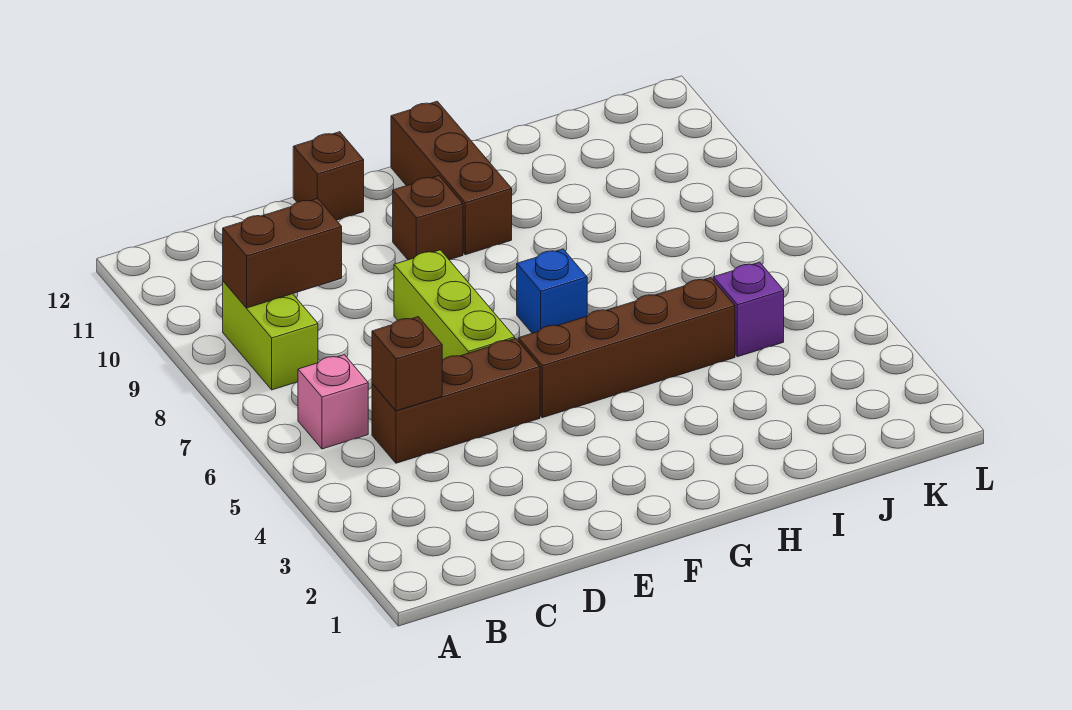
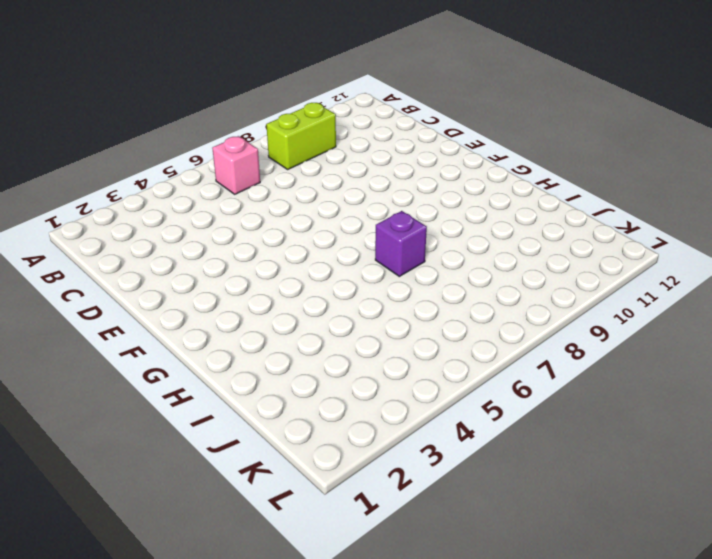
purple brick H7 level 1 -> purple brick J5 level 1
none -> brown brick C5:E5 level 1
none -> lime brick E6:E8 level 1
none -> brown brick E12 level 1

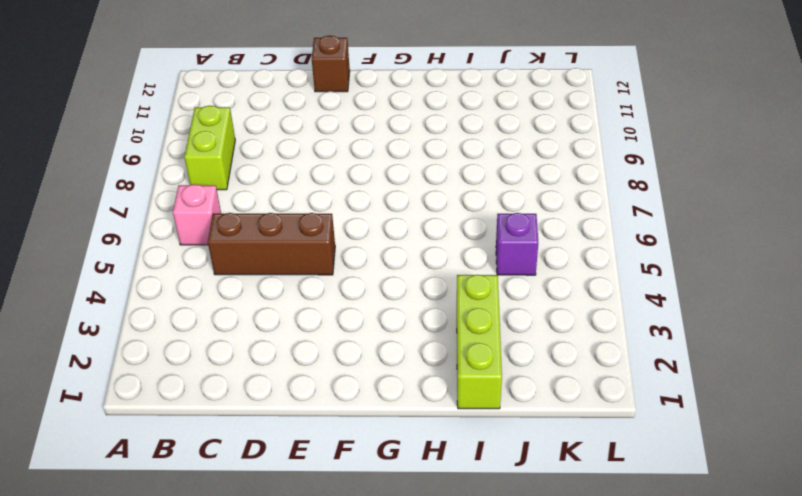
lime brick I1:I3 level 1 -> lime brick E6:E8 level 1
none -> brown brick F5:I5 level 1
none -> brown brick F10 level 1
none -> blue brick G7 level 1

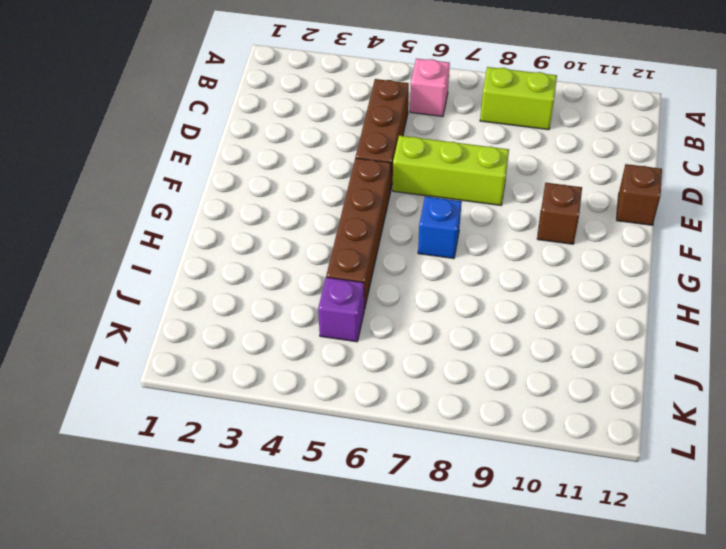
none -> brown brick G10:G12 level 1
none -> brown brick B9:C9 level 2
none -> brown brick C5 level 2

